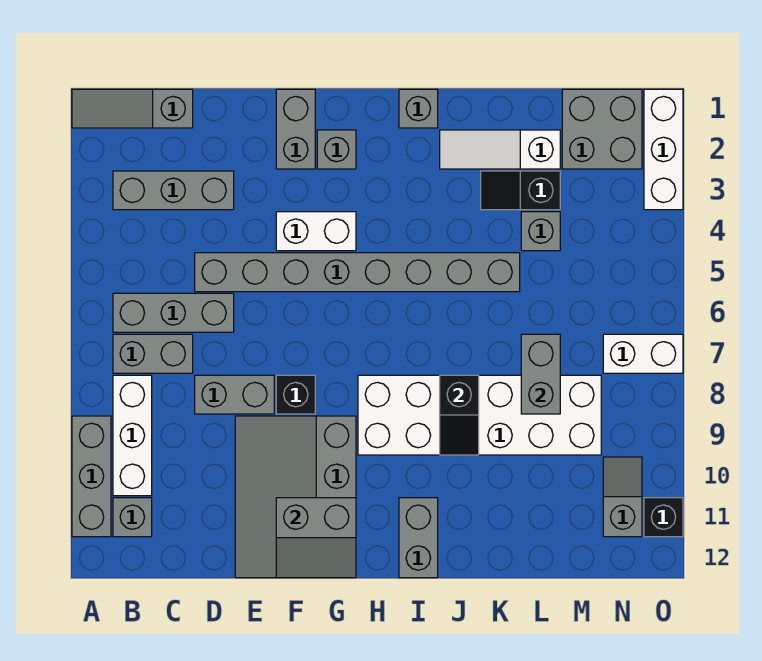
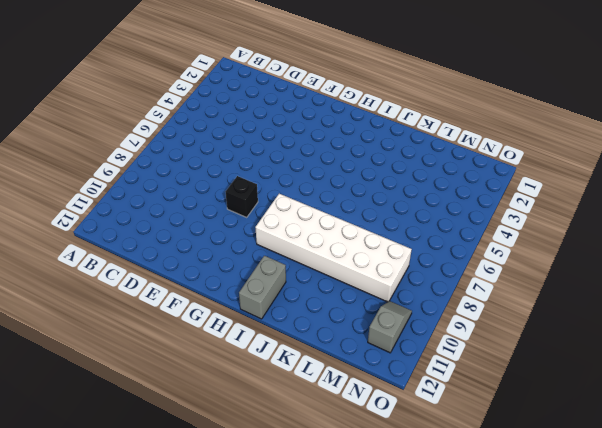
none -> grey slope A1:C1 level 1 top C
none -> grey brick A9:A11 level 1
none -> grey brick B3:D3 level 1

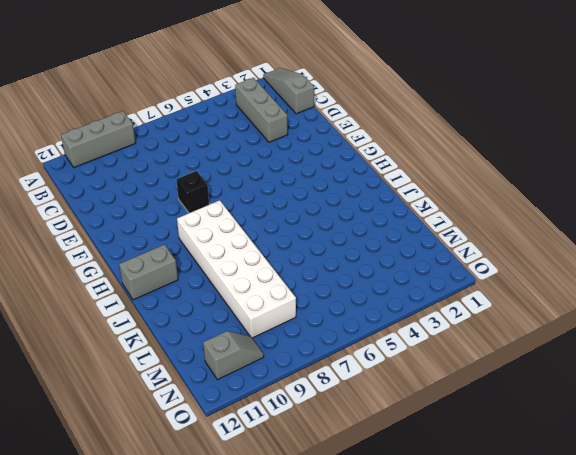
none -> grey brick B6:D6 level 1
none -> grey brick B7:C7 level 1
none -> white brick B8:B10 level 1

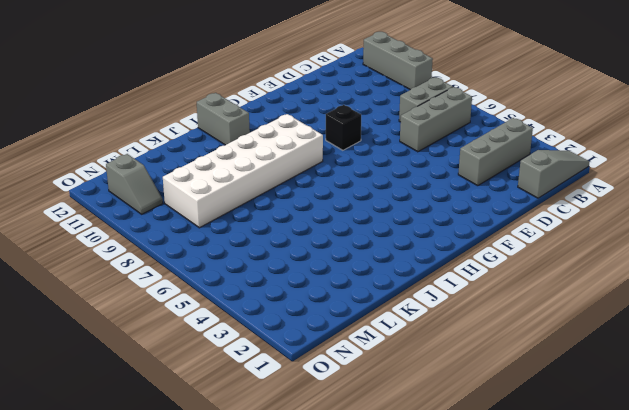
none -> white brick B8:B10 level 1
none -> grey brick B11 level 1
none -> grey brick D5:K5 level 1

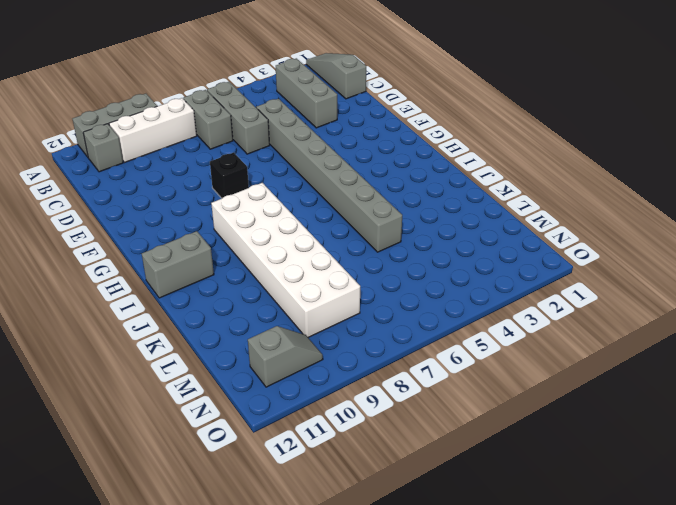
none -> grey brick D8:E8 level 1
none -> grey slope E9:G12 level 1 top G
none -> grey brick F1:F2 level 1

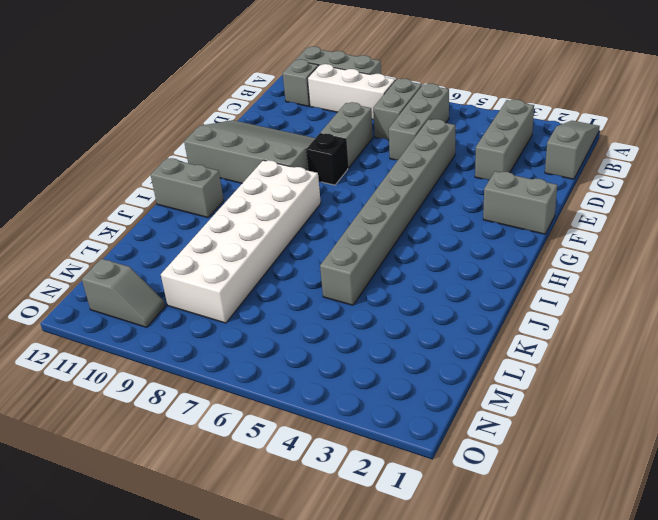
none -> white brick F4:G4 level 1
none -> grey brick G2 level 1
none -> grey brick I1 level 1

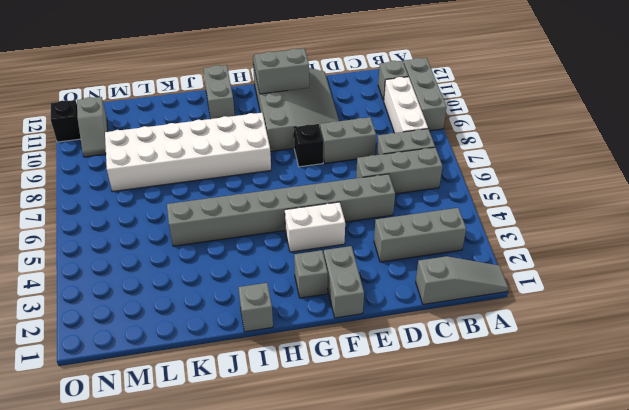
none -> white slope J2:L2 level 1 top L
none -> black slope K3:L3 level 1 top L
none -> grey brick L4 level 1

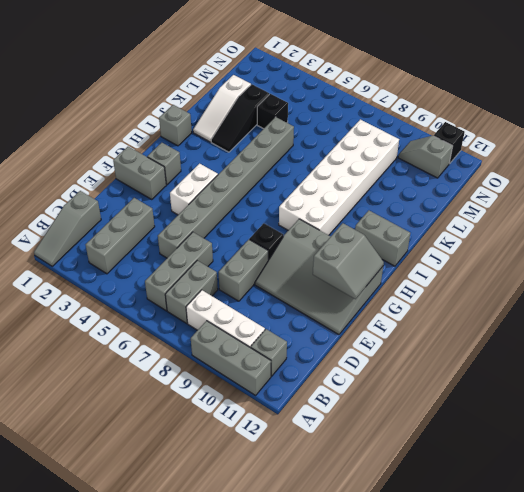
black slope J3:L3 level 1 top L -> black slope K3:L3 level 1 top L
black brick L4 level 1 -> grey brick L4 level 1
none -> grey brick M1:N2 level 1
none -> white brick N7:O7 level 1
none -> white brick O1:O3 level 1

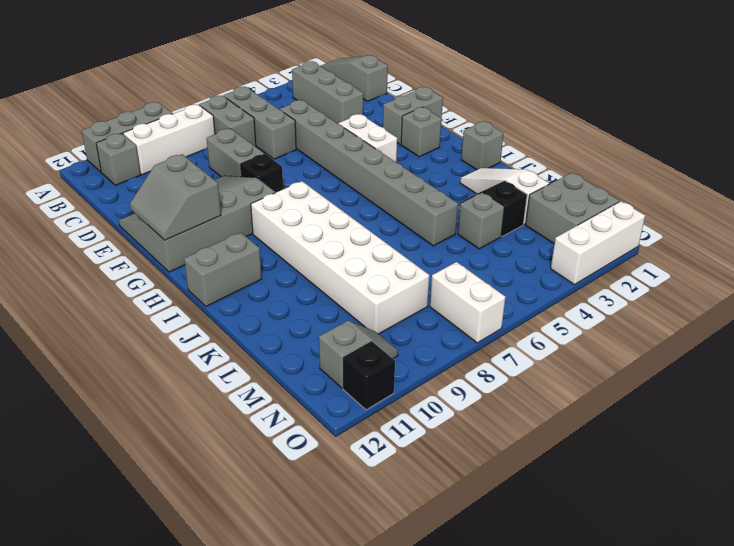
none -> black slope J8:J9 level 2 top 8
none -> grey brick L7:L8 level 2

